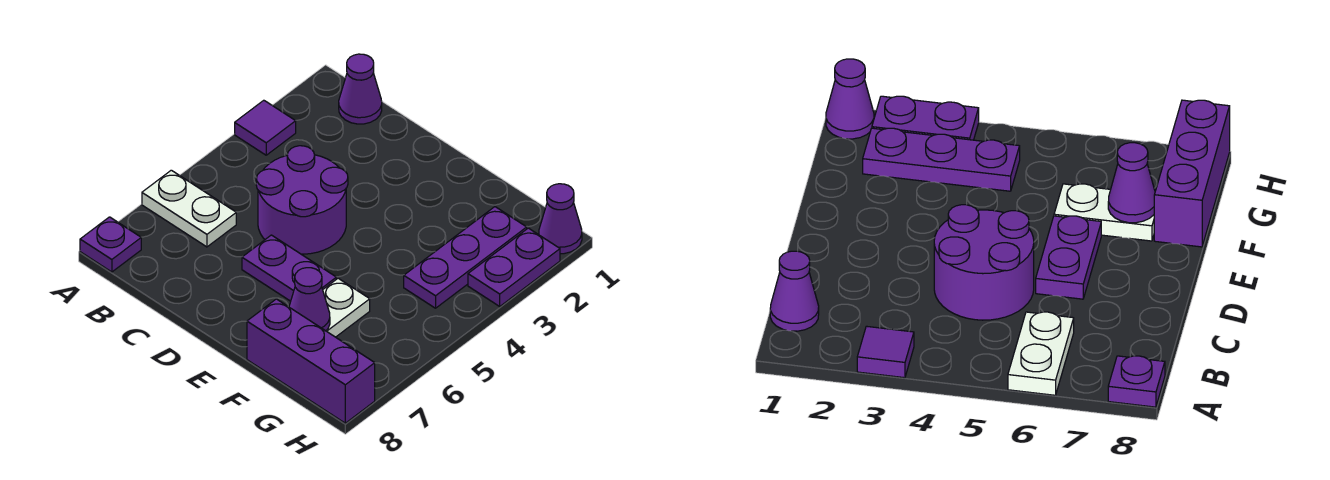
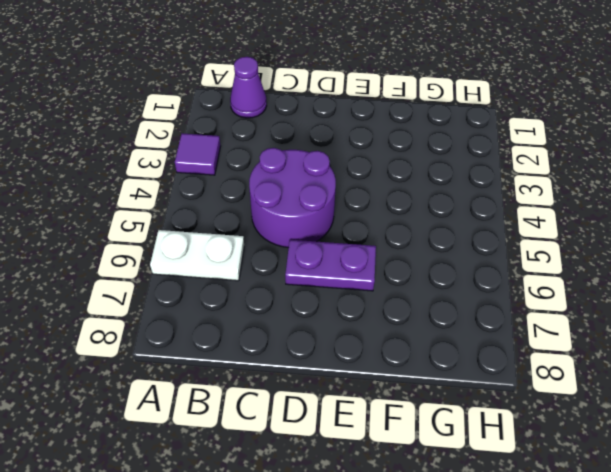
none -> purple plate A8 level 1
none -> white plate F6:F7 level 1
none -> purple brick F8:H8 level 1

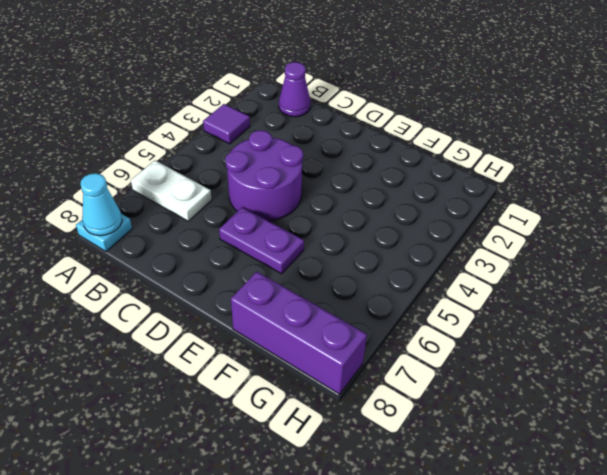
cyan plate A8 level 1 -> purple plate A8 level 1
cyan cone A8 level 2 -> none
none -> white plate F6:F7 level 1
none -> purple plate G2:G4 level 1
none -> purple cone H1 level 1

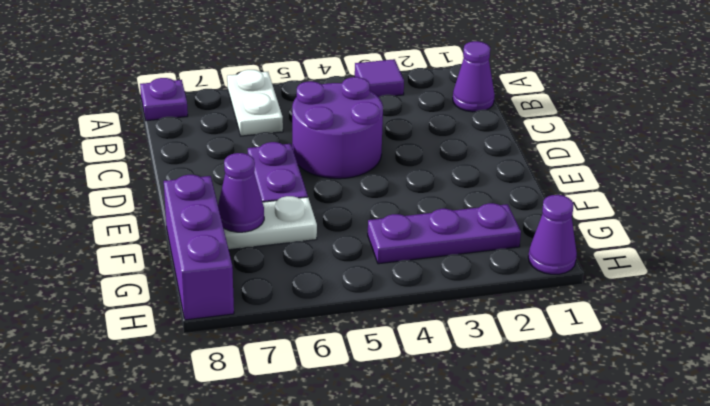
none -> purple plate H2:H3 level 1

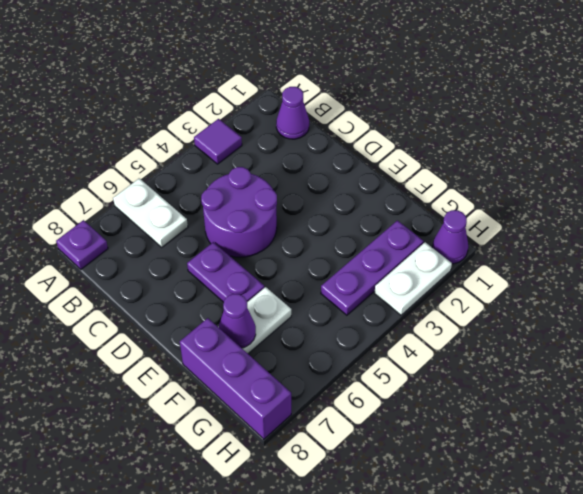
white plate H2:H3 level 1 -> purple plate H2:H3 level 1

